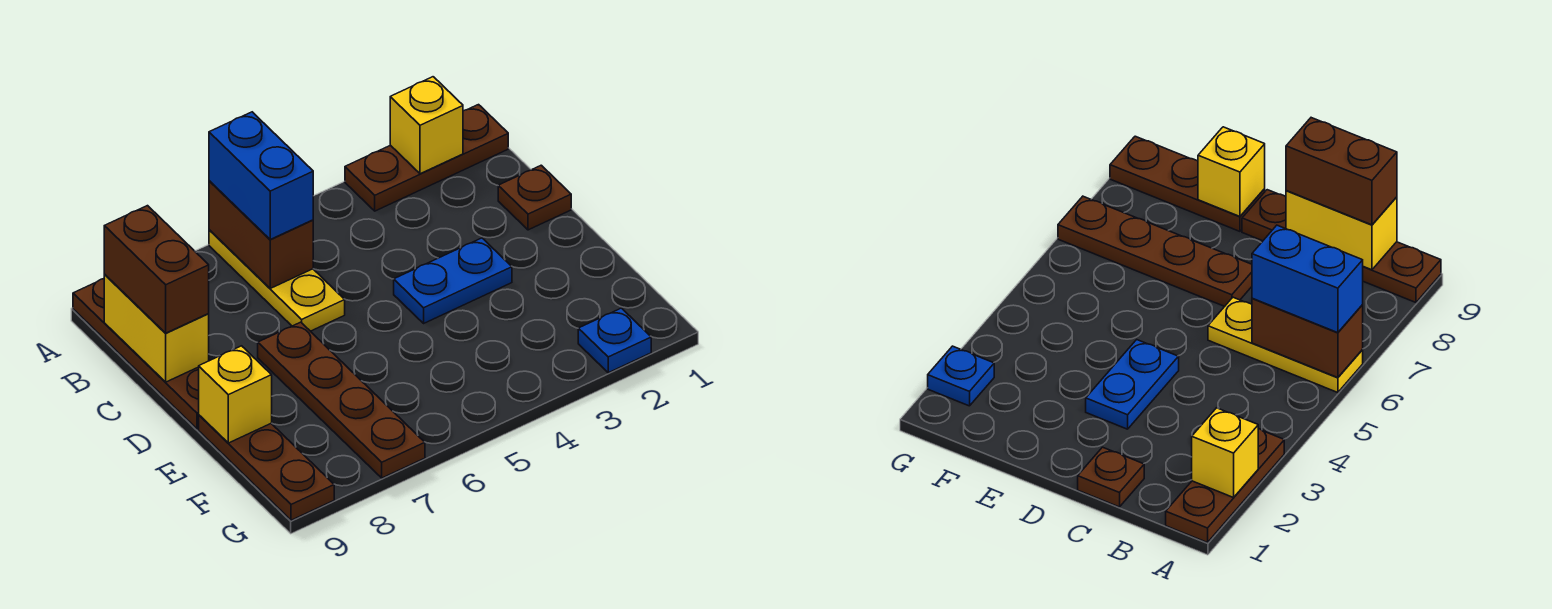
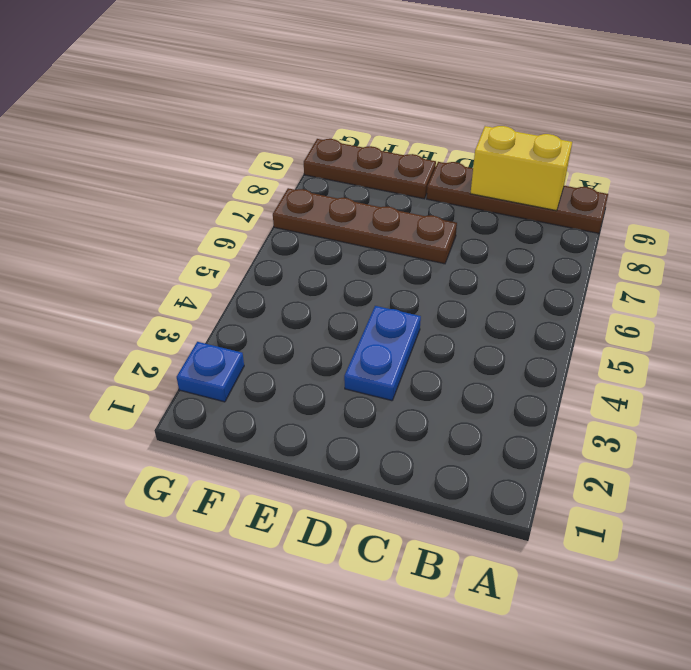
none -> brown plate A1:A3 level 1
none -> yellow plate A6:C6 level 1
none -> brown plate C1 level 1

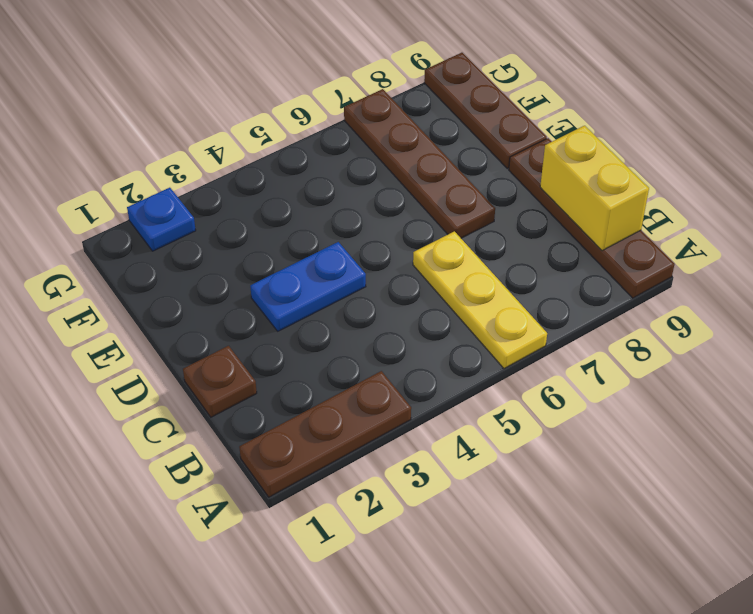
none -> yellow brick A2 level 2
none -> brown brick A6:B6 level 2
none -> yellow brick E9 level 2

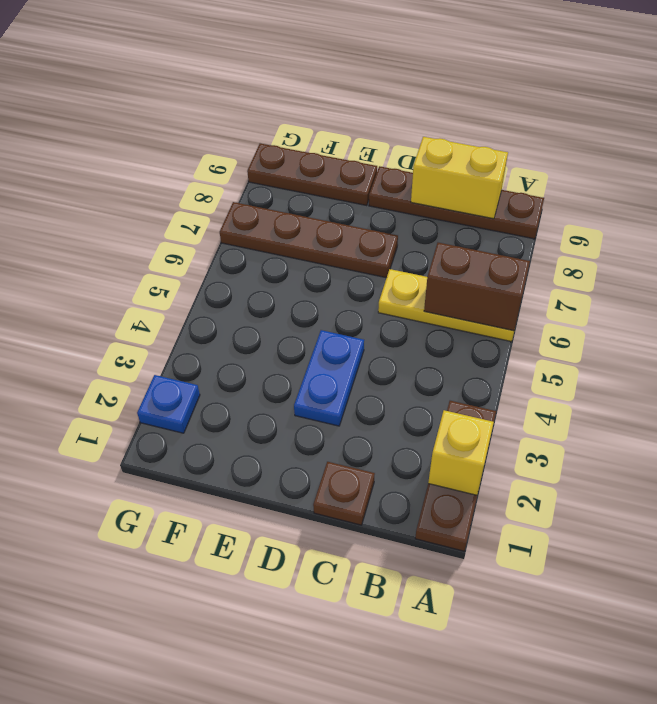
none -> yellow brick E9 level 2
none -> blue brick A6:B6 level 3
none -> brown brick B9:C9 level 3

